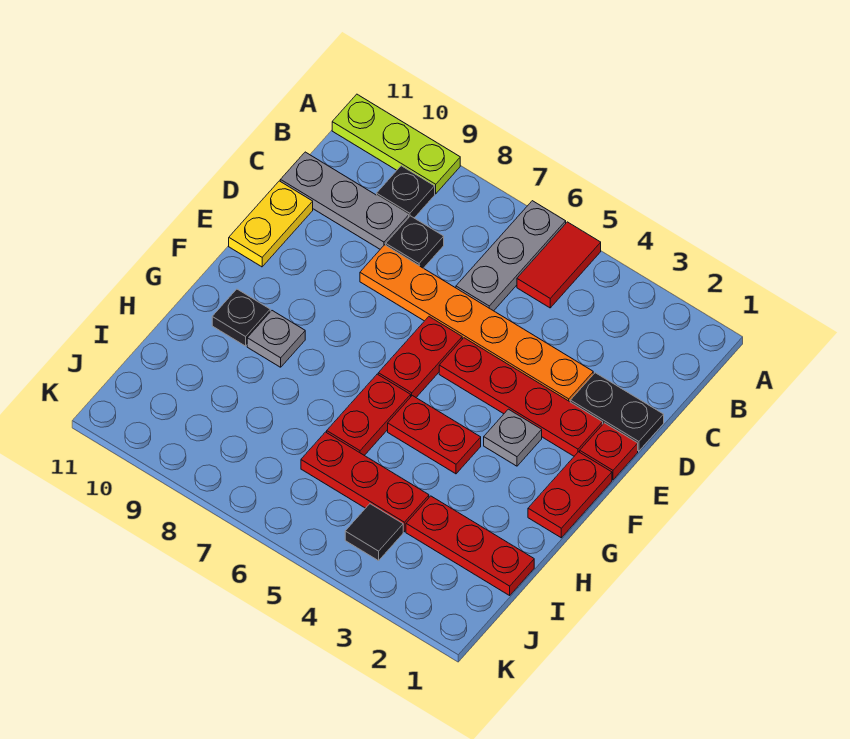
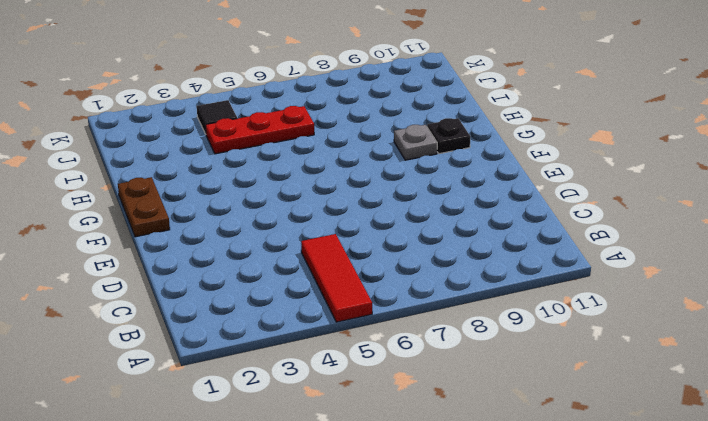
red tile A5:C5 level 1 -> red tile A5:B5 level 1
brown plate F1:G1 level 1 -> red plate F1:G1 level 1
none -> grey plate A6:C6 level 1
none -> lime plate A9:A11 level 1
none -> black plate B9 level 1

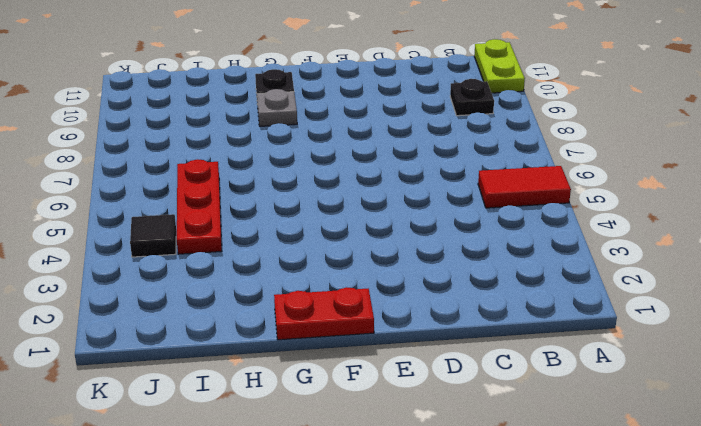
lime plate A10:A11 level 1 -> lime plate A9:A11 level 1
none -> grey plate A6:C6 level 1
none -> black plate C8 level 1
none -> grey plate C9:C11 level 1

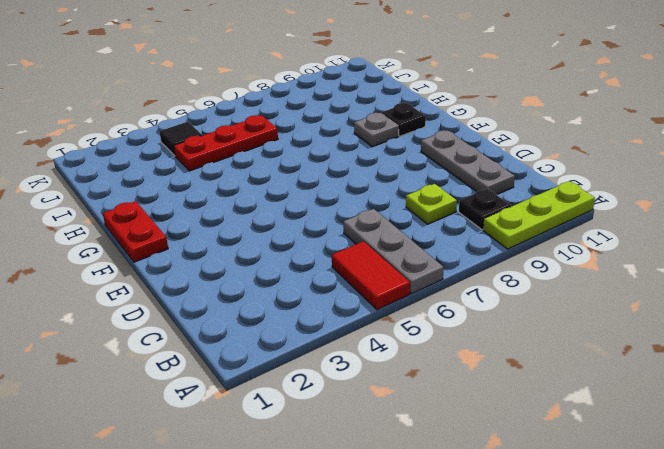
lime plate C8 level 1 -> black plate C8 level 1
grey plate C10:E10 level 1 -> grey plate C9:C11 level 1
none -> black plate D1:D2 level 1
none -> orange plate D3:D8 level 1
none -> yellow plate D11:E11 level 1

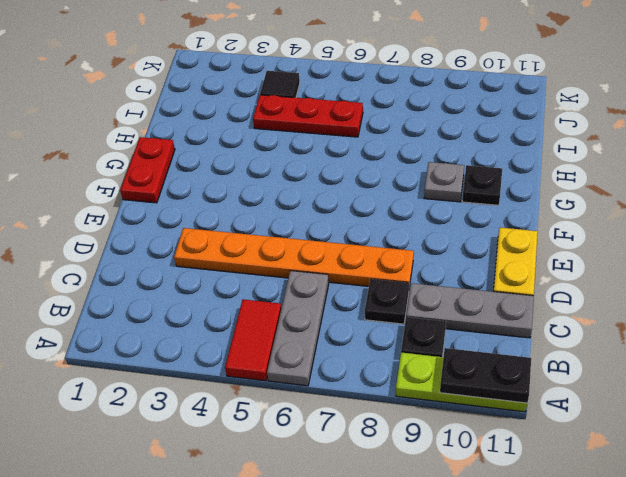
black plate A10:A11 level 2 -> black plate D1:D2 level 1
none -> red plate E1 level 1
none -> red plate E2:E5 level 1
none -> red plate E6:F6 level 1

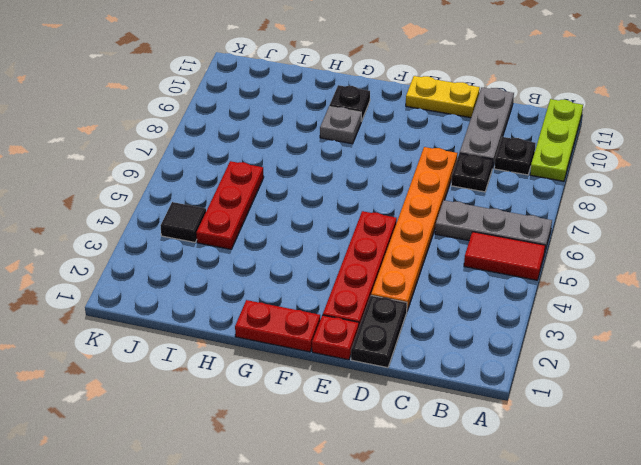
none -> red plate E6:F6 level 1
none -> grey plate F3 level 1
none -> red plate G4:G5 level 1

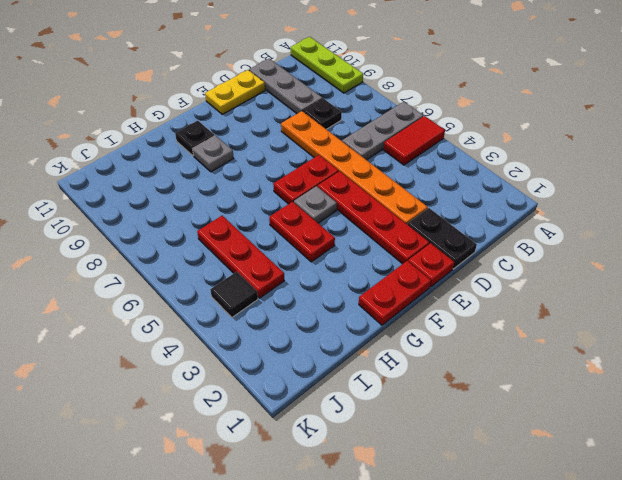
grey plate F5 level 1 -> grey plate F3 level 1
none -> black plate B9 level 1
none -> red plate G6:H6 level 1
none -> red plate I1:I3 level 1

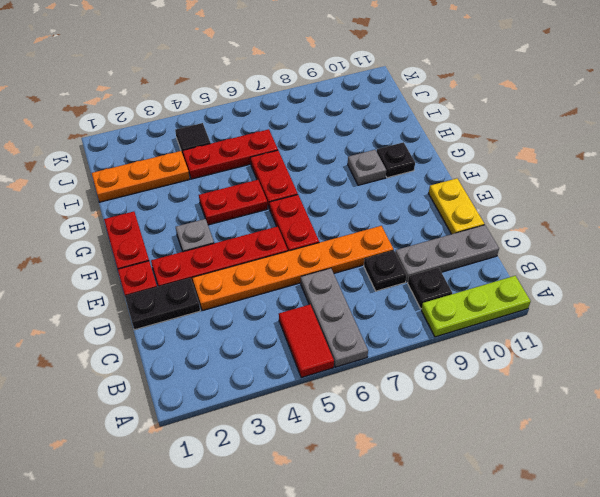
orange plate I1:I3 level 1 -> red plate I1:I3 level 1

